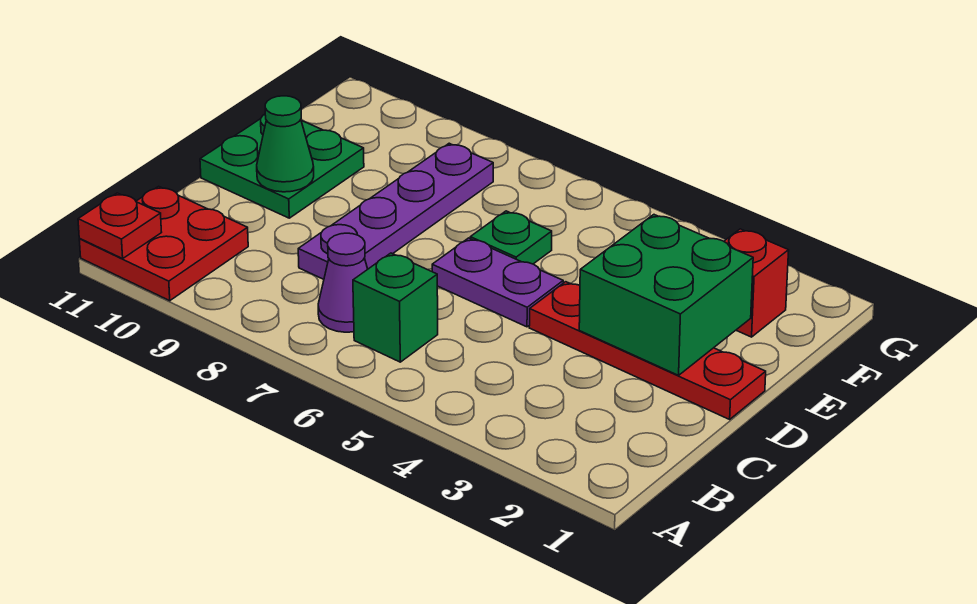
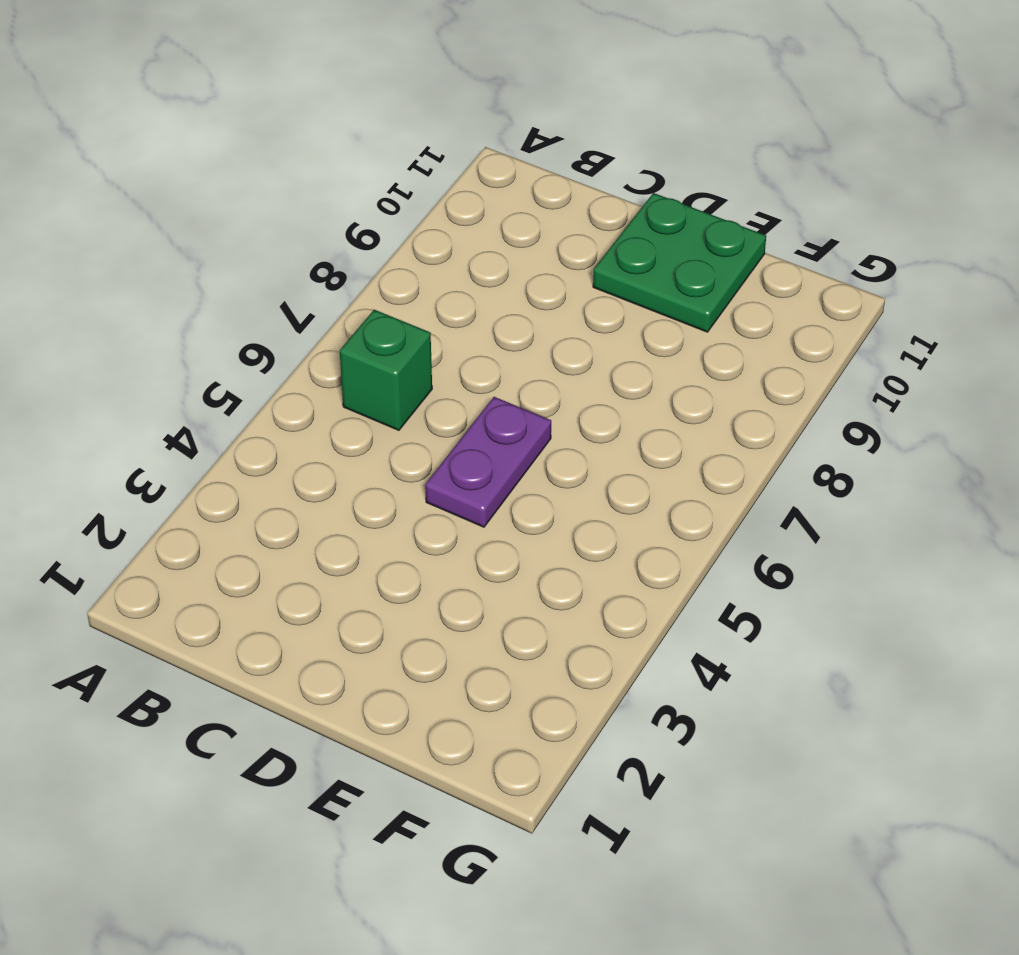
none -> red plate A10:B11 level 1
none -> purple cone B7 level 1
none -> purple plate C8:F8 level 1

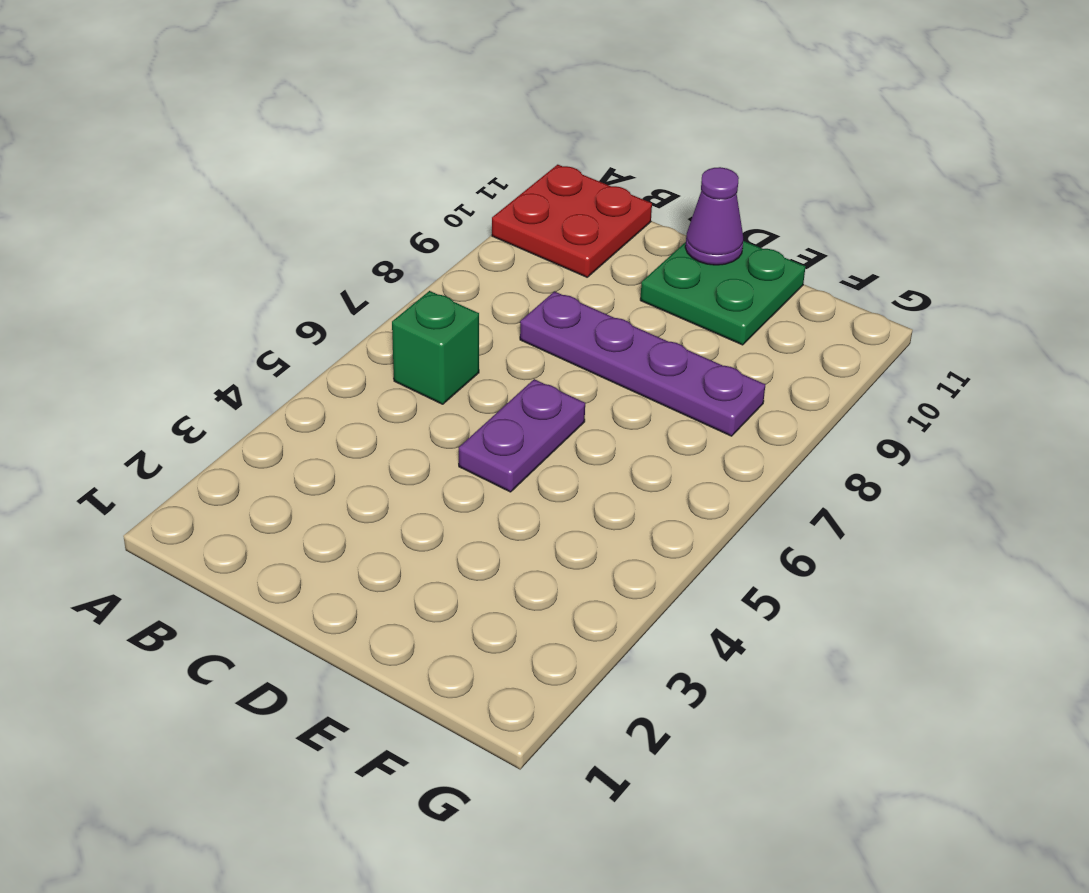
purple cone D11 level 2 -> purple cone B7 level 1
none -> red plate D1:D4 level 1
none -> green plate E6 level 1
none -> red brick F2 level 1

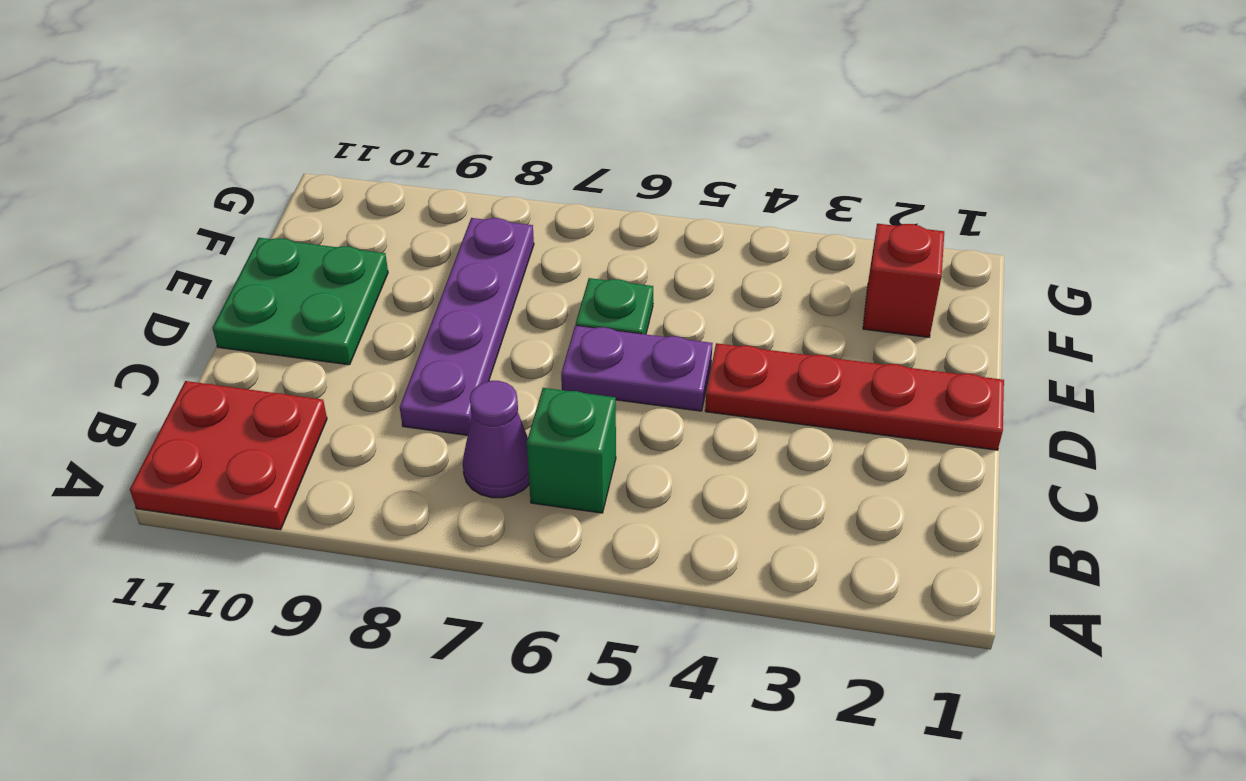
none -> red plate A11 level 2
none -> green brick D2:E3 level 2
none -> green cone D10 level 2

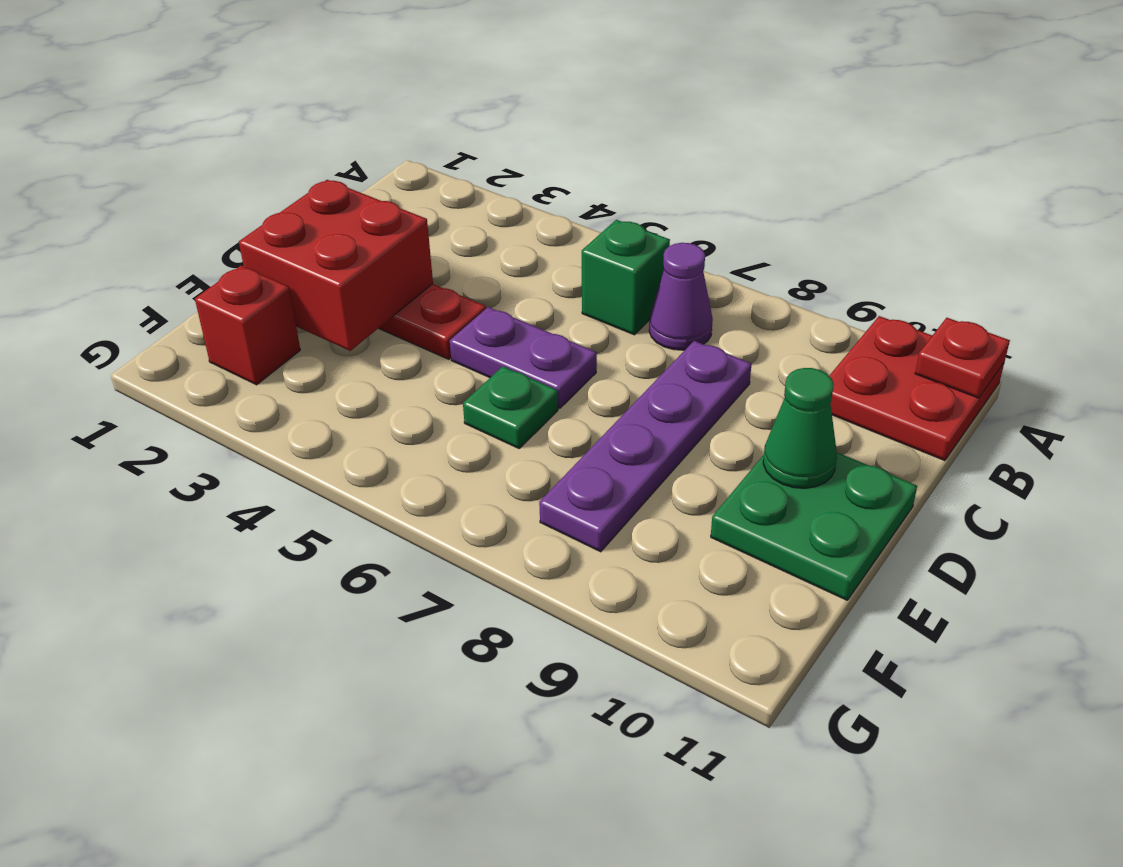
red brick D2:E3 level 2 -> green brick D2:E3 level 2

